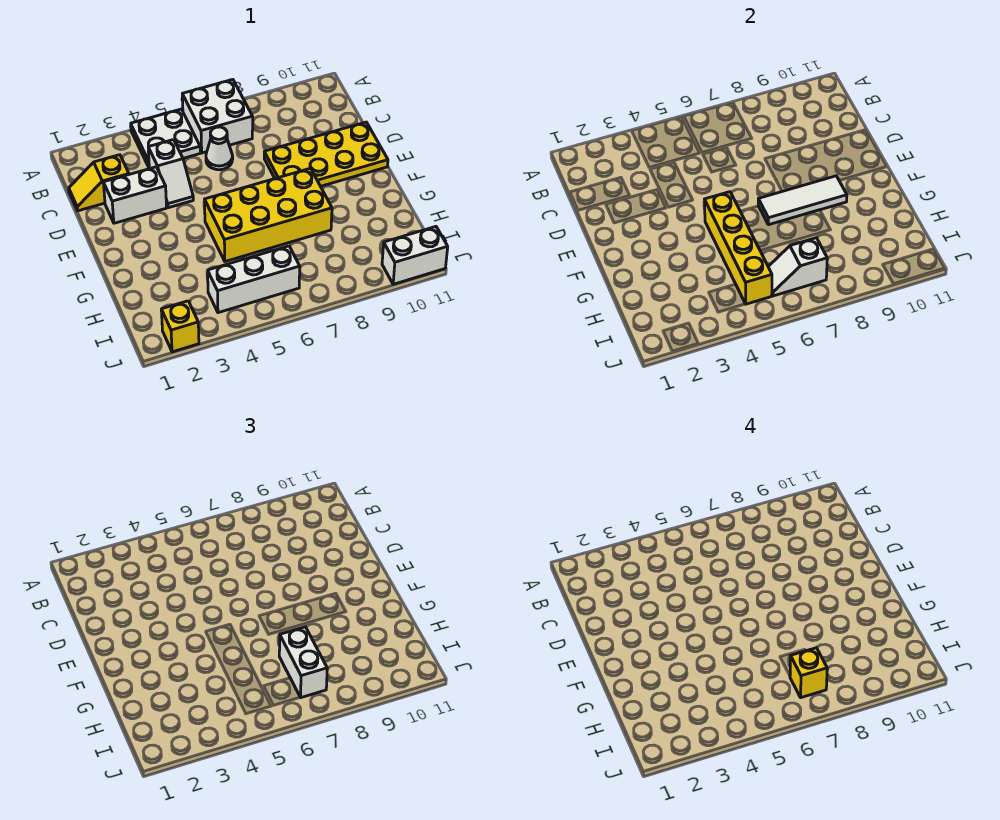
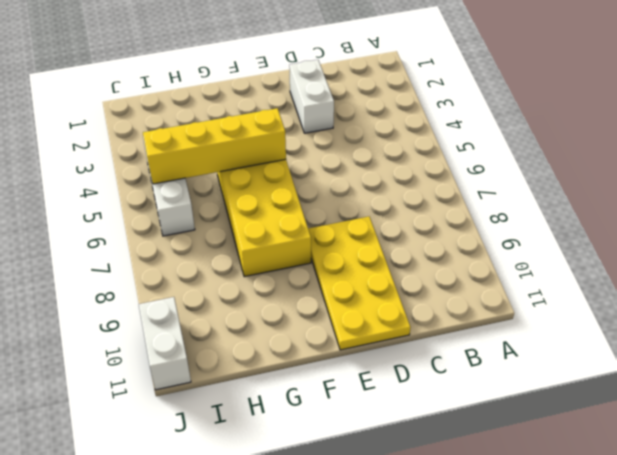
none -> white plate A4:B5 level 1
none -> white brick A6:B7 level 1
none -> yellow slope C1:C2 level 1 top 2

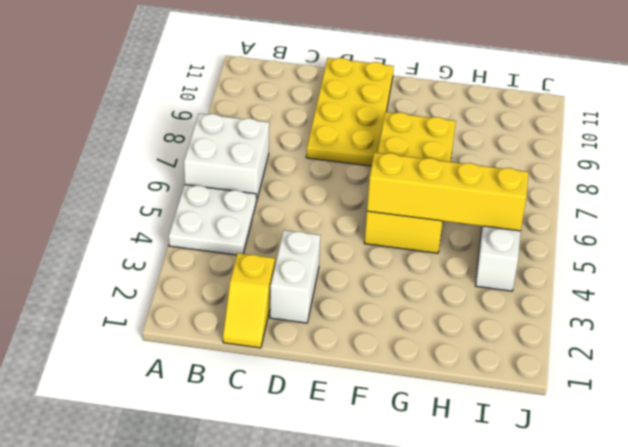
none -> white slope C4:D4 level 1 top C
none -> white cone C6 level 1
none -> yellow brick J2 level 1

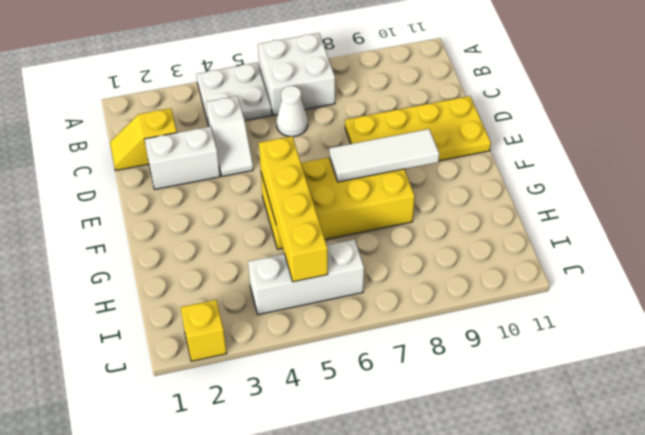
none -> white brick J10:J11 level 1
none -> white slope I6:I7 level 2 top 7
none -> white brick H7:I7 level 3

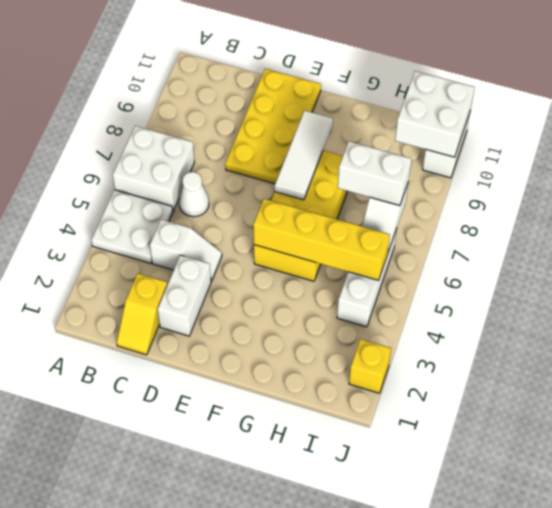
white brick I10:J11 level 2 -> none
none -> yellow brick I7 level 4

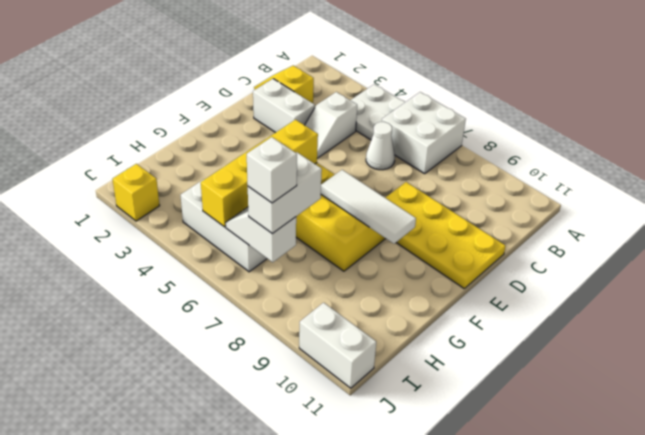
white brick I7 level 4 -> yellow brick I7 level 4

